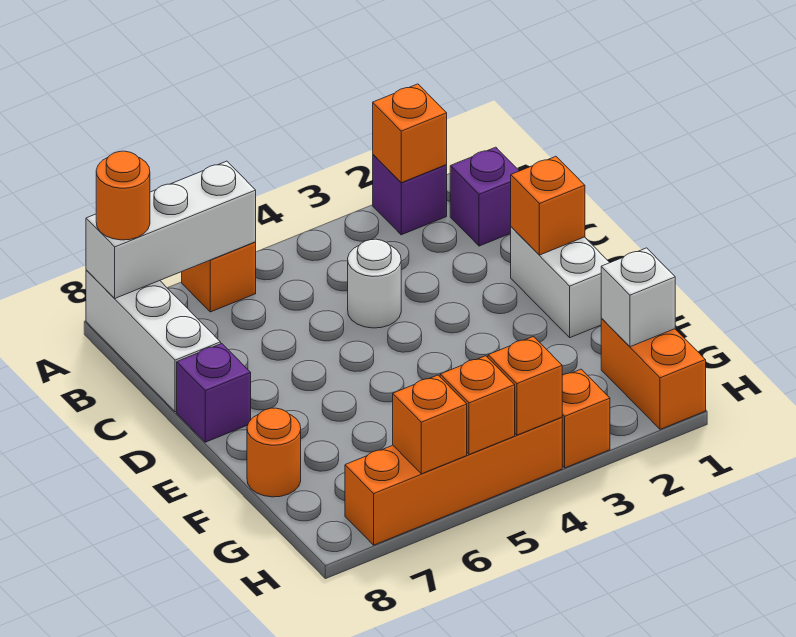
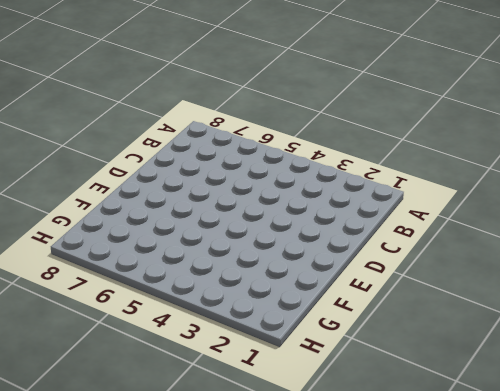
none -> purple brick A2 level 1
none -> orange brick A6 level 1
none -> white brick A8:C8 level 1

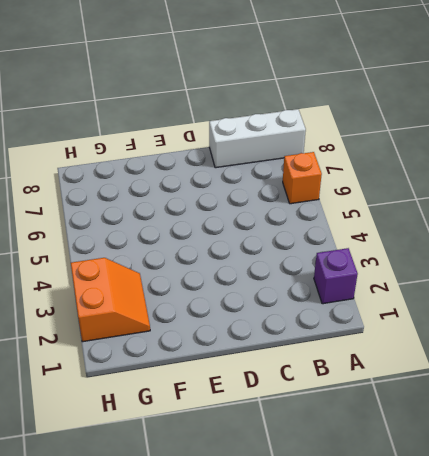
orange slope G2:H3 level 1 top H -> orange brick H3 level 1
none -> purple brick B1 level 1
none -> white round brick C4 level 1
none -> white brick D1:E1 level 1

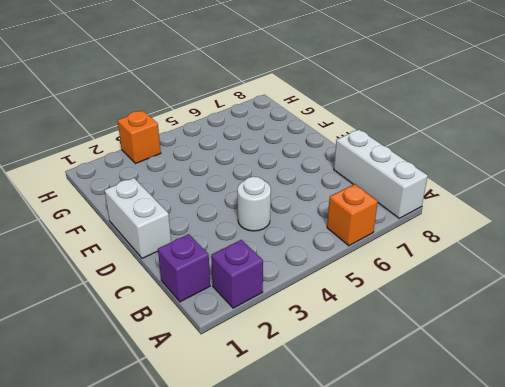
none -> purple brick D8 level 1
none -> orange round brick F8 level 1
none -> orange brick G1:H1 level 1

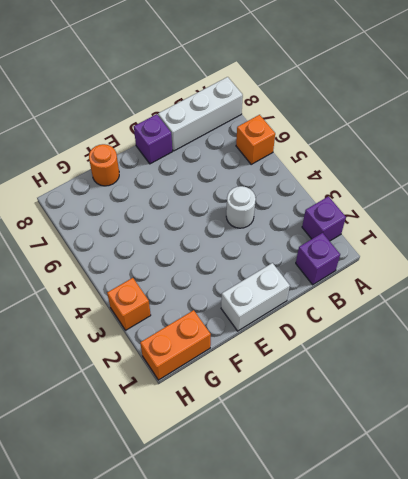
none -> orange brick H4:H7 level 1
none -> orange brick A2 level 2
none -> white brick A6:A8 level 2

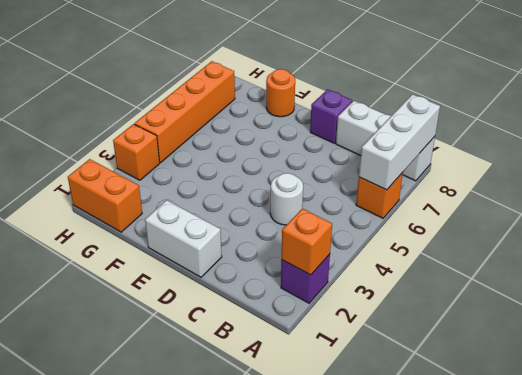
none -> purple brick B1 level 1
none -> orange brick D1 level 2
none -> white brick G1 level 2

